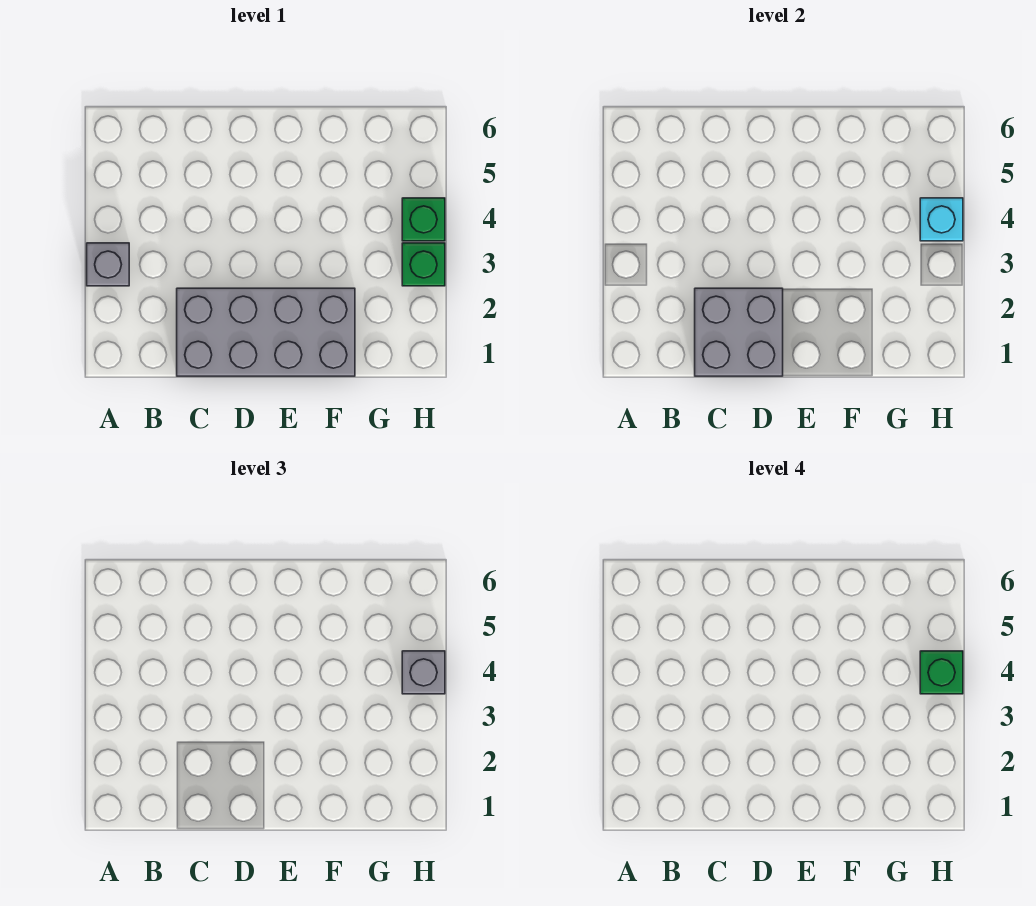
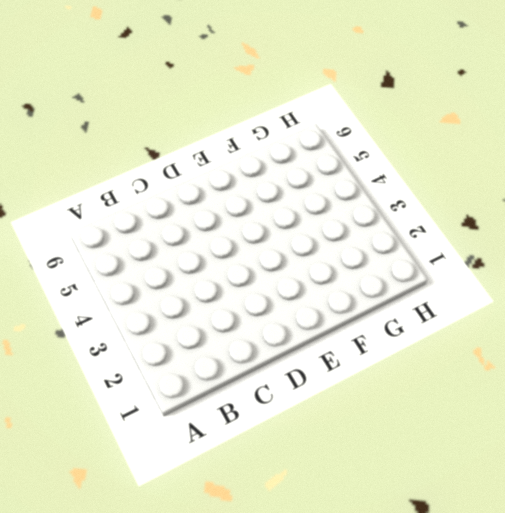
none -> grey brick A3 level 1
none -> grey brick C1:F2 level 1

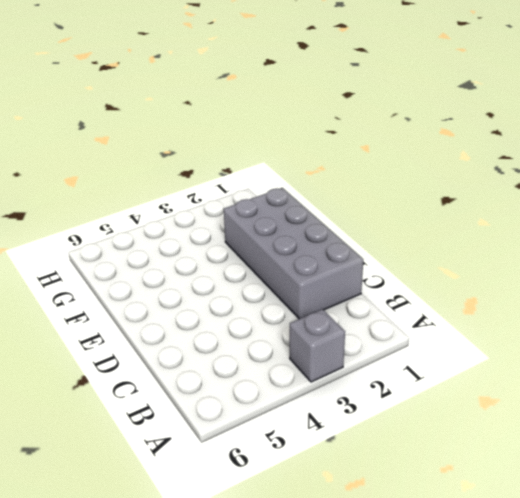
none -> green brick H3 level 1
none -> green brick H4 level 1

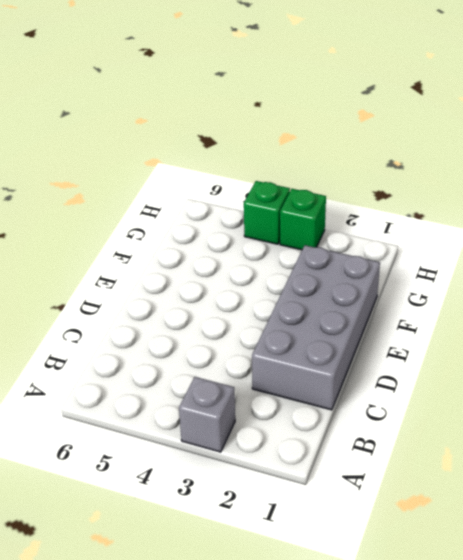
none -> grey brick C1:D2 level 2
none -> cyan brick H4 level 2

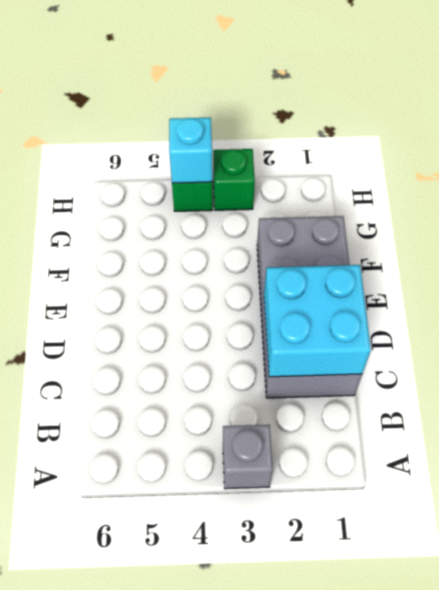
cyan brick C1:D2 level 2 -> grey brick C1:D2 level 2
none -> grey brick H4 level 3
none -> green brick H4 level 4

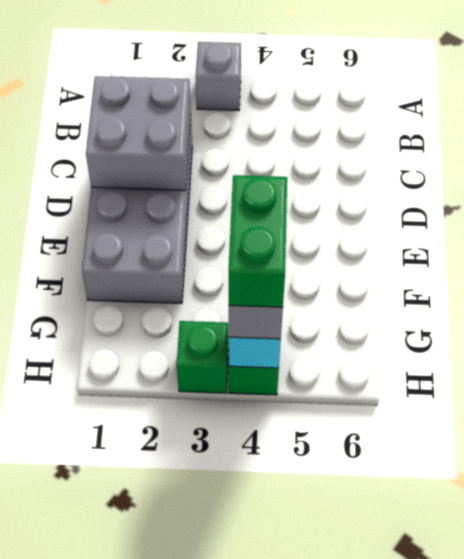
green brick G4:H4 level 4 -> green brick H4 level 4

